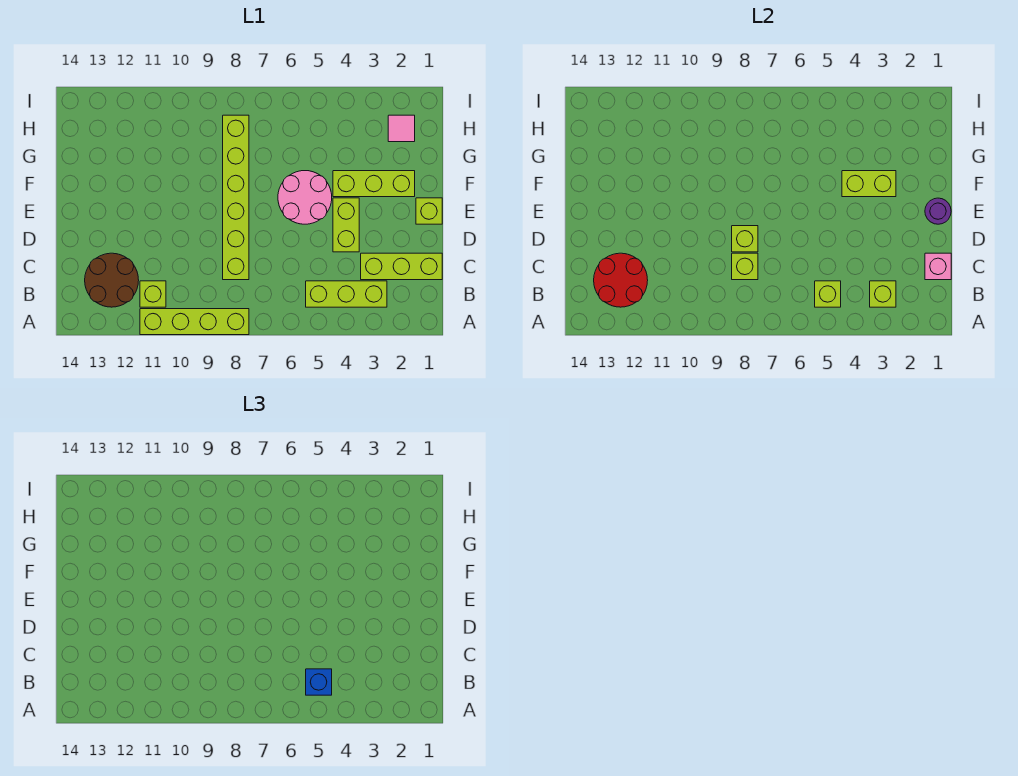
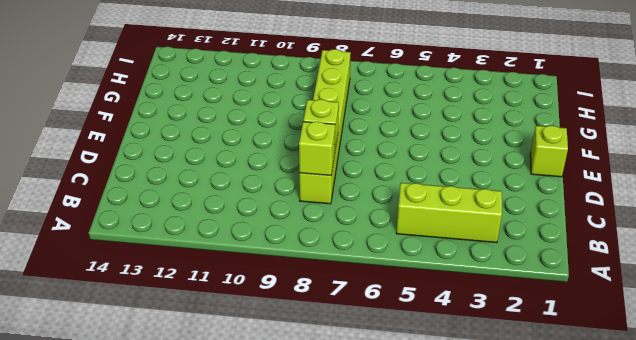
none -> lime brick A8:A11 level 1
none -> lime brick B11 level 1
none -> brown round brick B12:C13 level 1

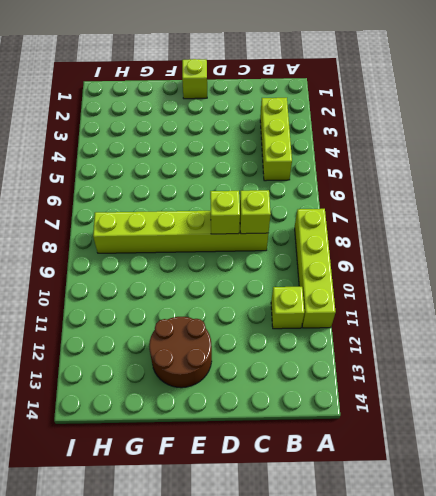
brown round brick E12:F13 level 1 -> brown round brick B12:C13 level 1
none -> lime brick C1:C3 level 1
none -> lime brick D4:E4 level 1
none -> pink round brick E5:F6 level 1

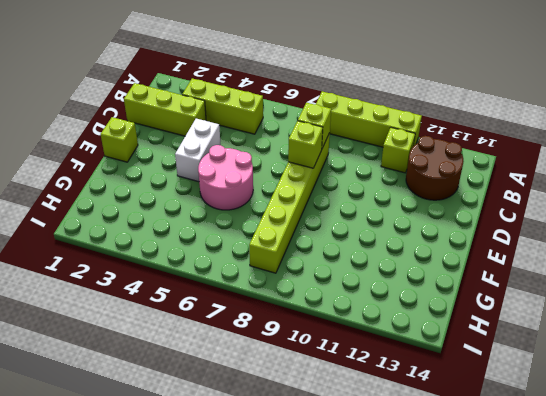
white brick D4:E4 level 1 -> lime brick D4:E4 level 1
none -> lime brick F2:F4 level 1
none -> pink tile H2 level 1
none -> lime brick B3 level 2

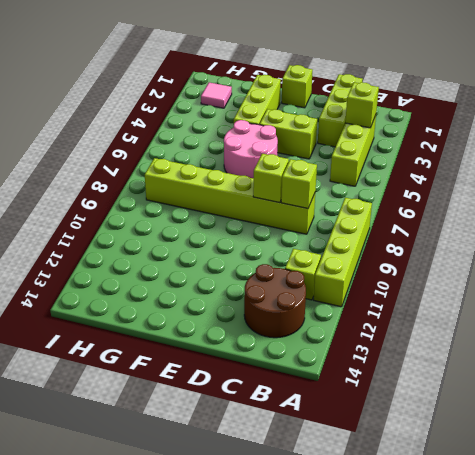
none -> lime brick B5 level 2
none -> red round brick B12:C13 level 2
none -> pink brick C1 level 2

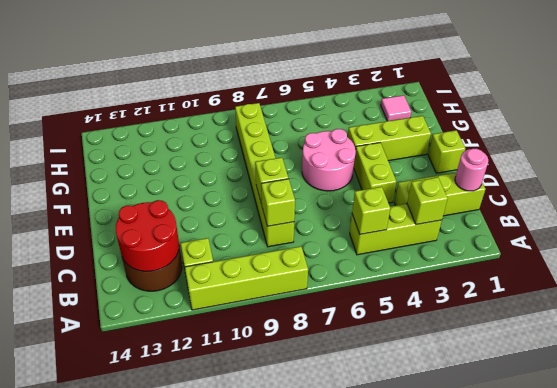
pink round brick C1 level 2 -> pink brick C1 level 2
none -> purple round brick E1 level 2
none -> lime brick F3:F4 level 2
none -> blue brick B5 level 3

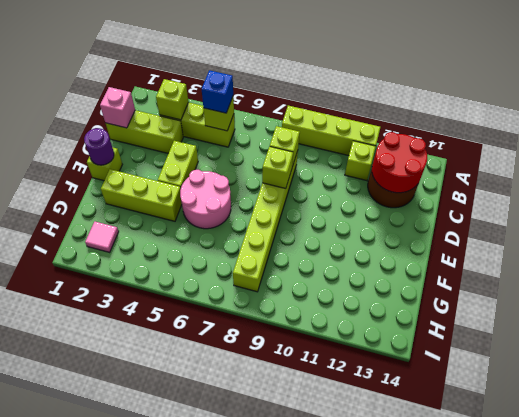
none -> lime brick F3:F4 level 2

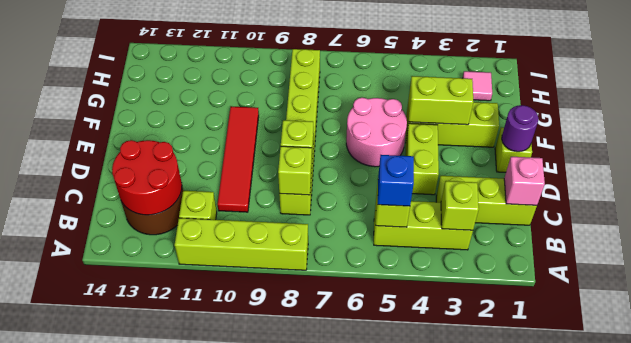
red tile C10:F10 level 1 -> none

